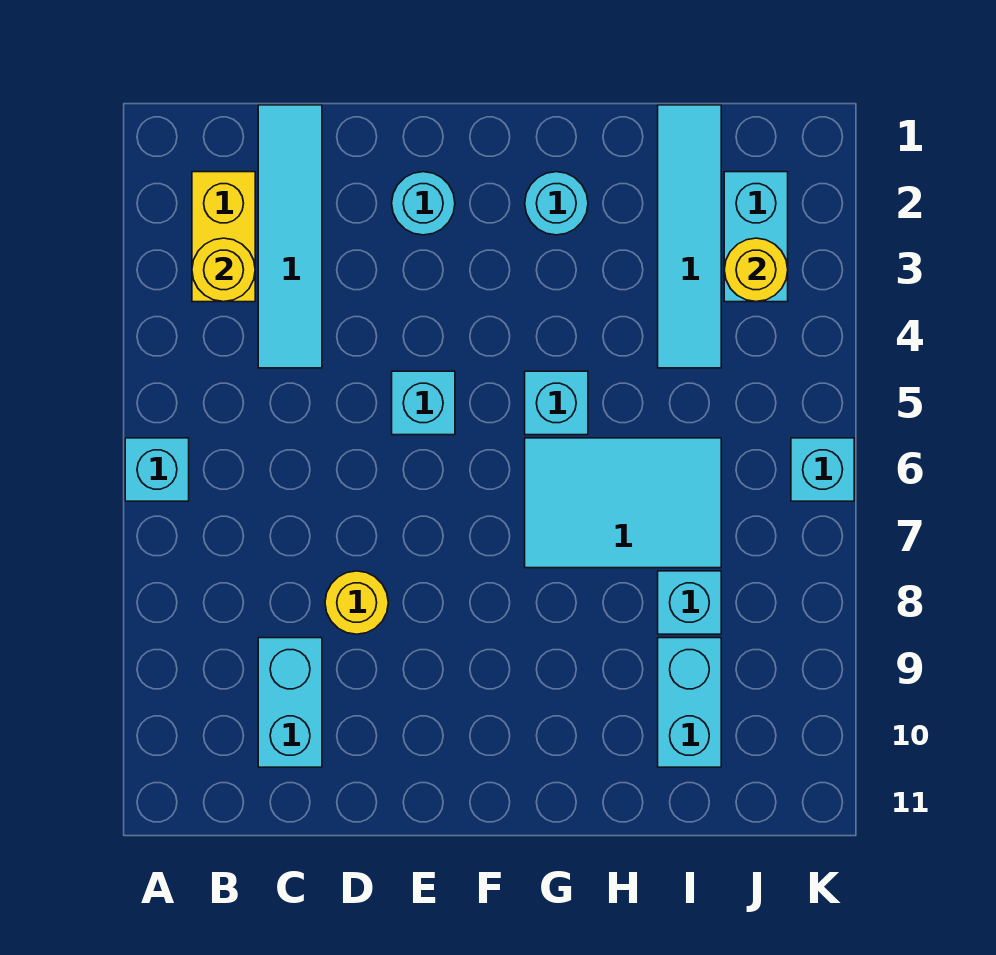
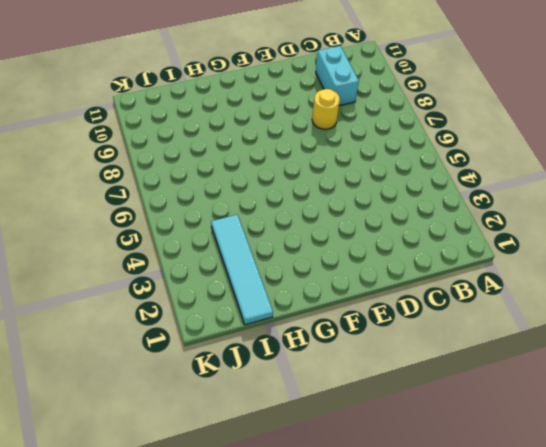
none -> cyan brick A6 level 1
none -> yellow brick B2:B3 level 1
none -> cyan tile C1:C4 level 1

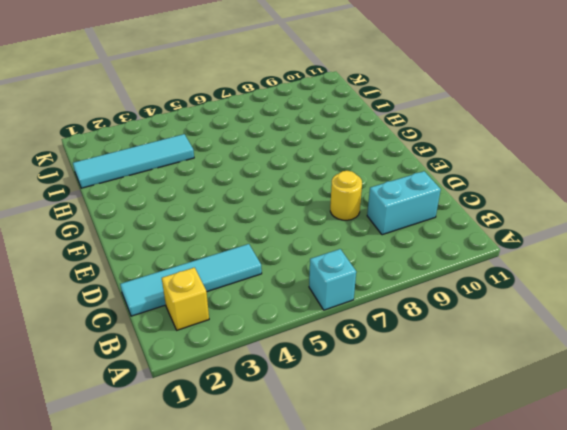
yellow brick B2 level 1 -> yellow brick B2:B3 level 1
none -> cyan round brick E2 level 1
none -> cyan brick E5 level 1
none -> cyan round brick G2 level 1

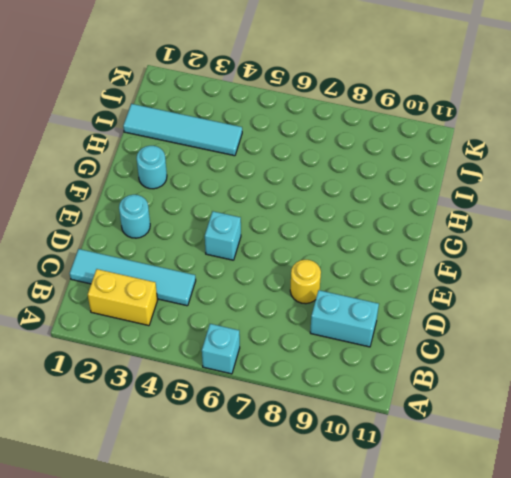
none -> cyan brick G5 level 1
none -> cyan tile G6:I7 level 1
none -> cyan brick I8 level 1

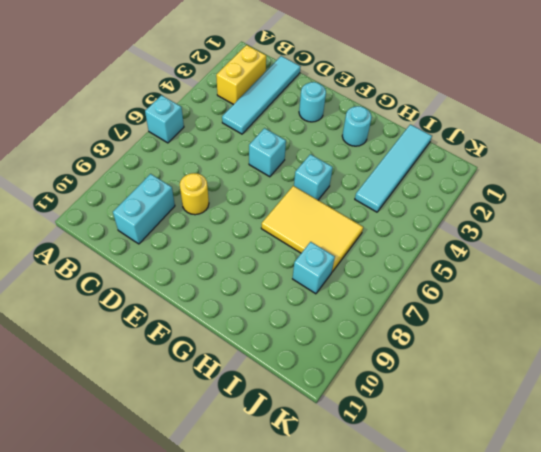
yellow tile G6:I7 level 1 -> cyan tile G6:I7 level 1
none -> cyan brick I9:I10 level 1
none -> cyan brick J2:J3 level 1
none -> cyan brick K6 level 1

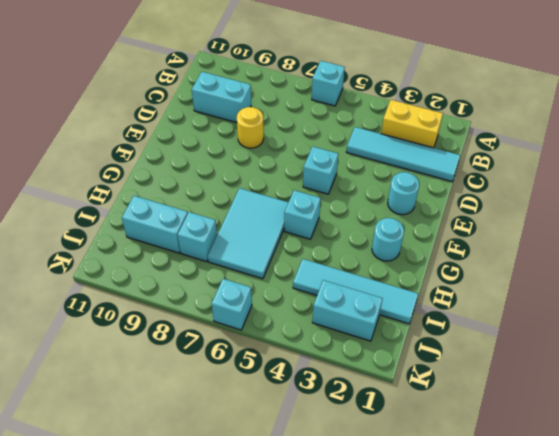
none -> yellow round brick B3 level 2
none -> yellow round brick J3 level 2

